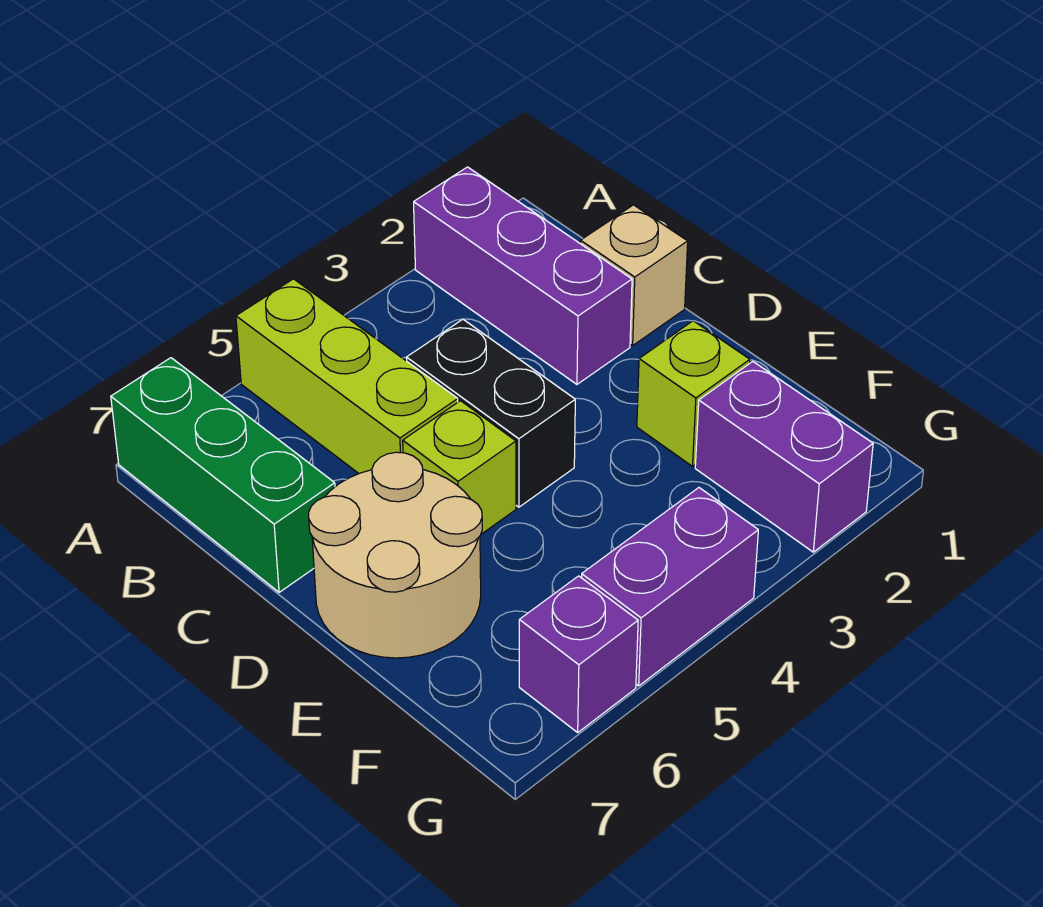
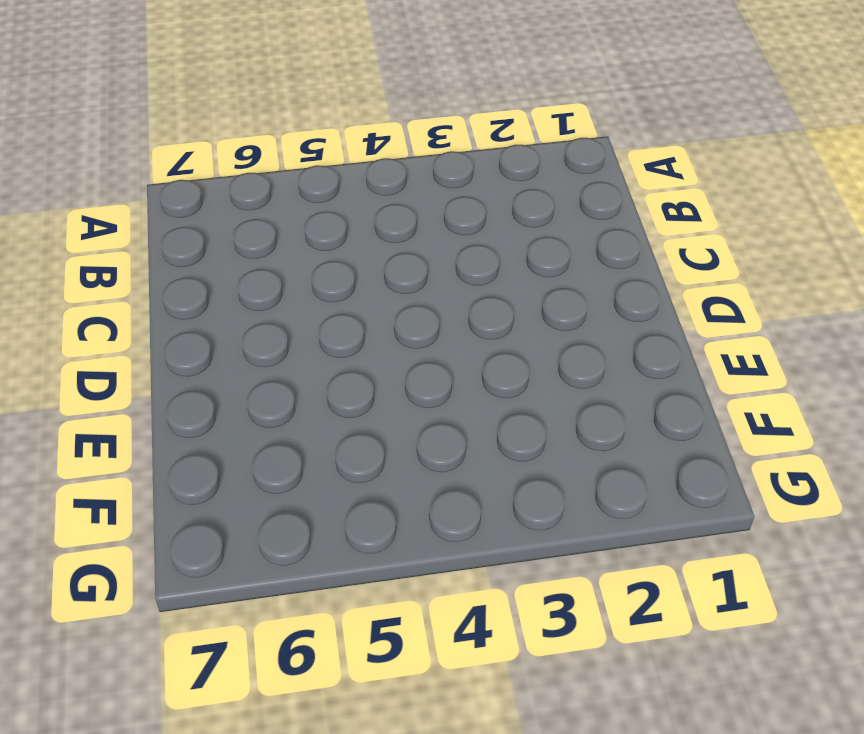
none -> purple brick A2:C2 level 1
none -> lime brick A5:C5 level 1

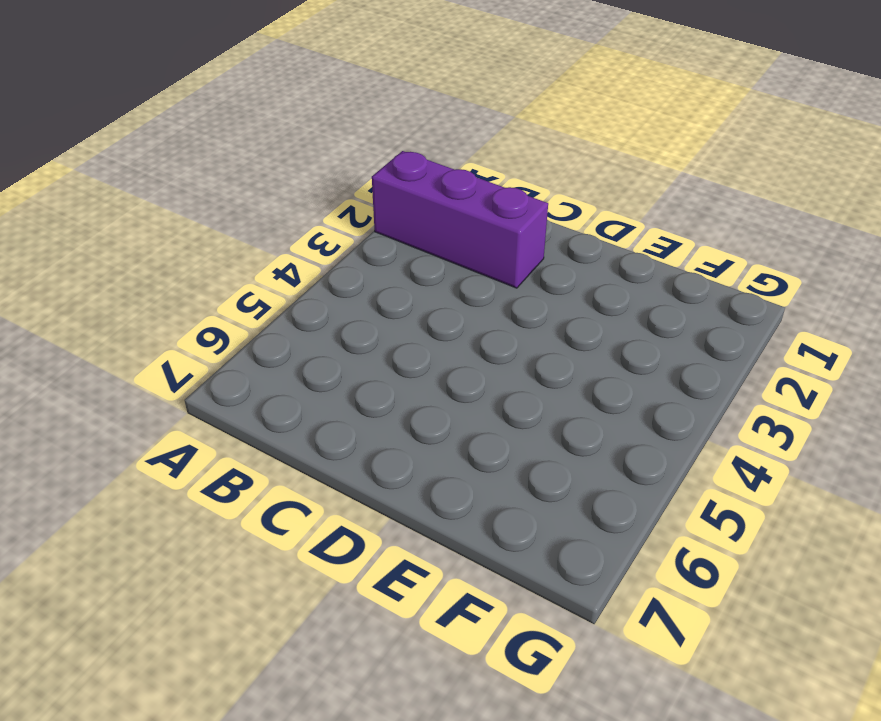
none -> lime brick A5:C5 level 1
none -> green brick A7:C7 level 1

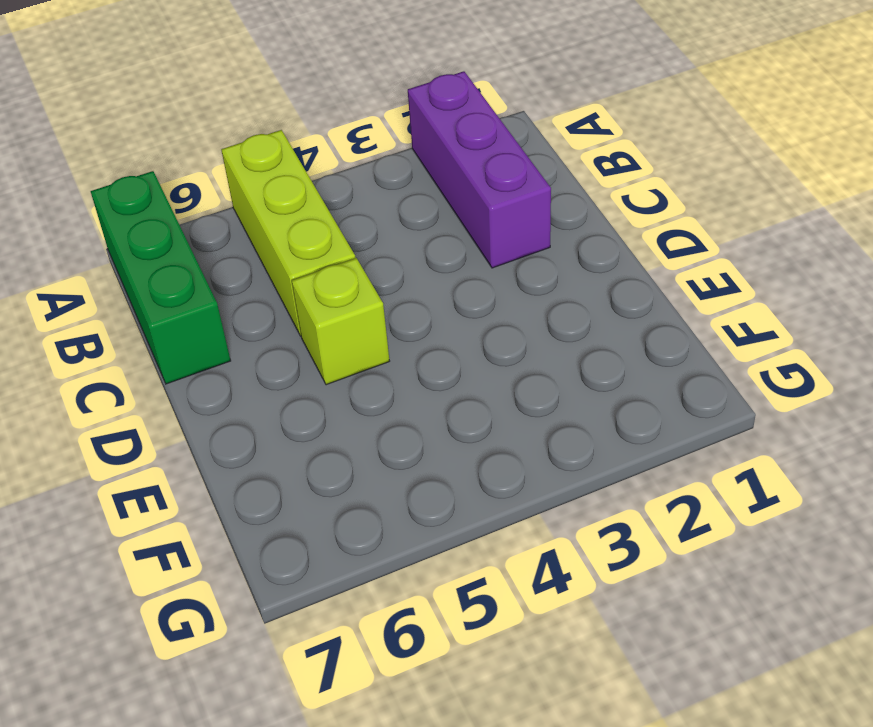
none -> tan brick C1 level 1
none -> black brick C4:D4 level 1

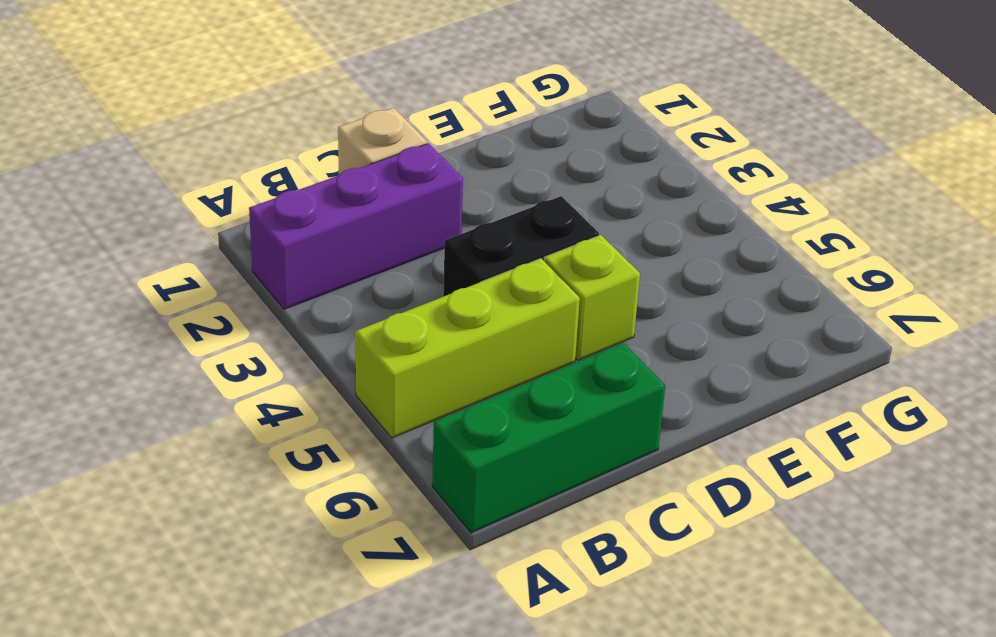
none -> tan round brick D6:E7 level 1
none -> lime brick E2 level 1

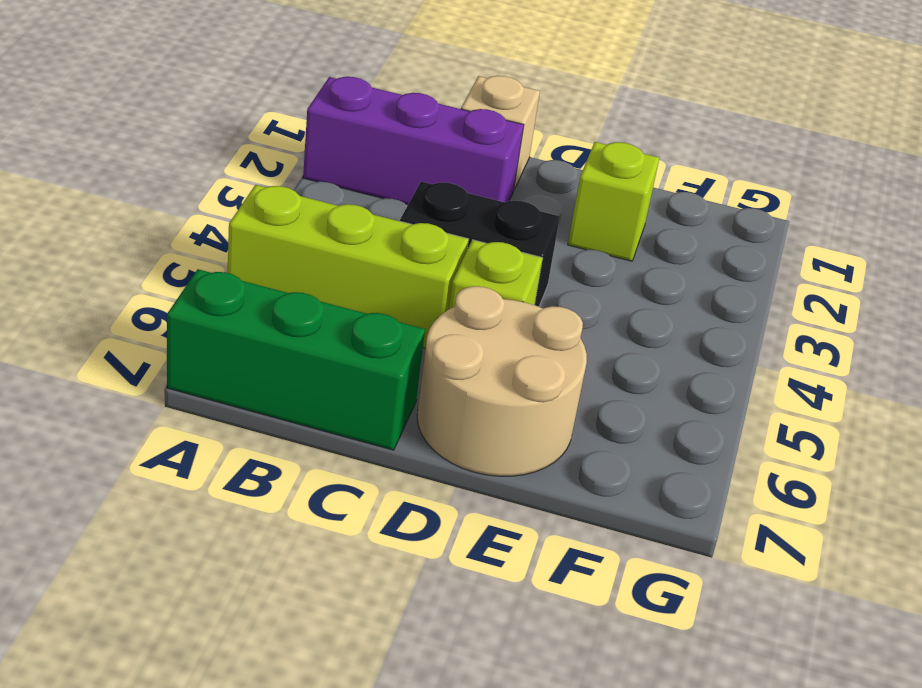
none -> purple brick F2:G2 level 1
none -> purple brick G4:G5 level 1

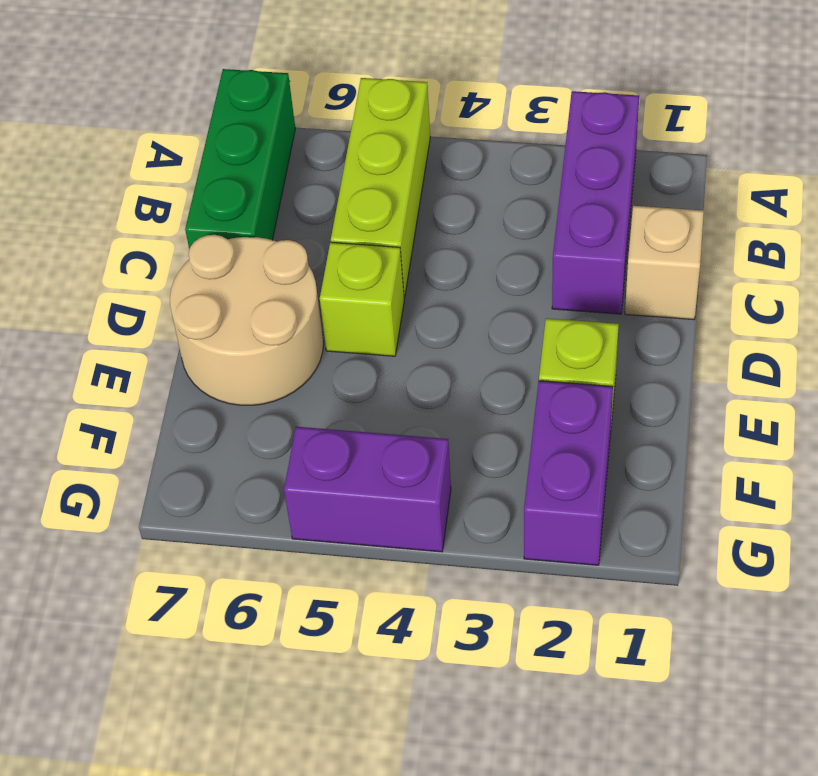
none -> black brick C4:D4 level 1
none -> purple brick G6 level 1

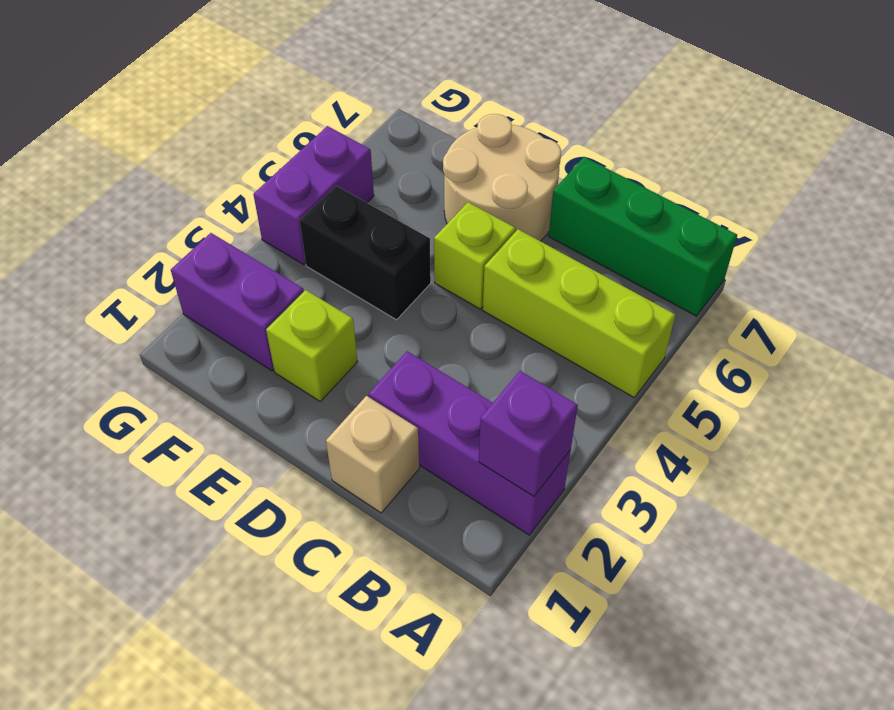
purple brick A2 level 2 -> purple brick G6 level 1
black brick E4:F4 level 1 -> black brick C4:D4 level 1

